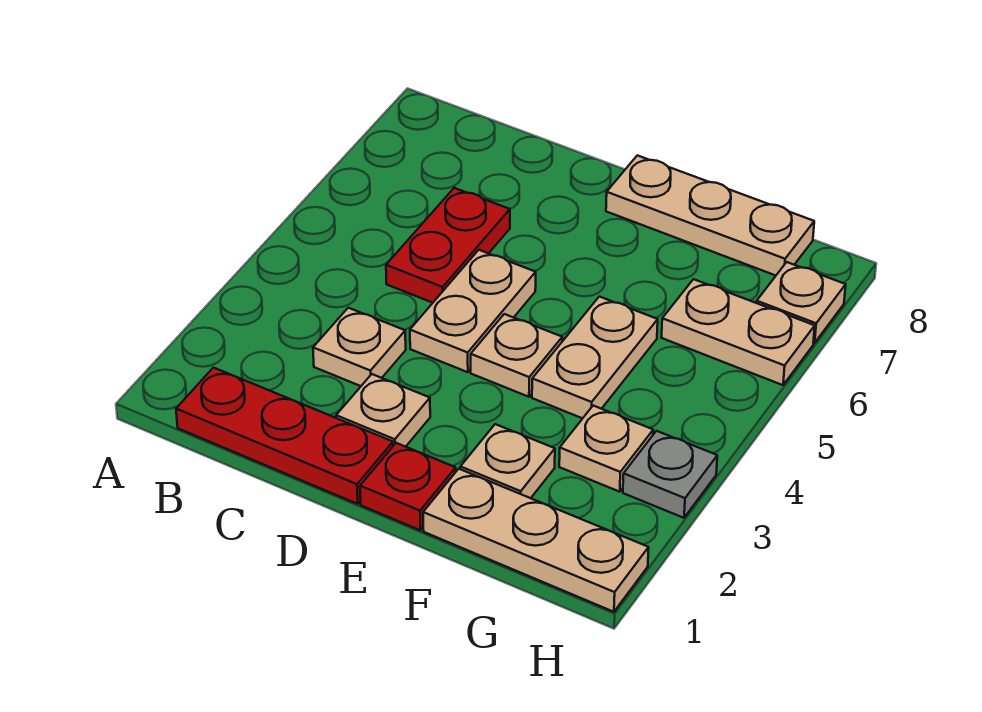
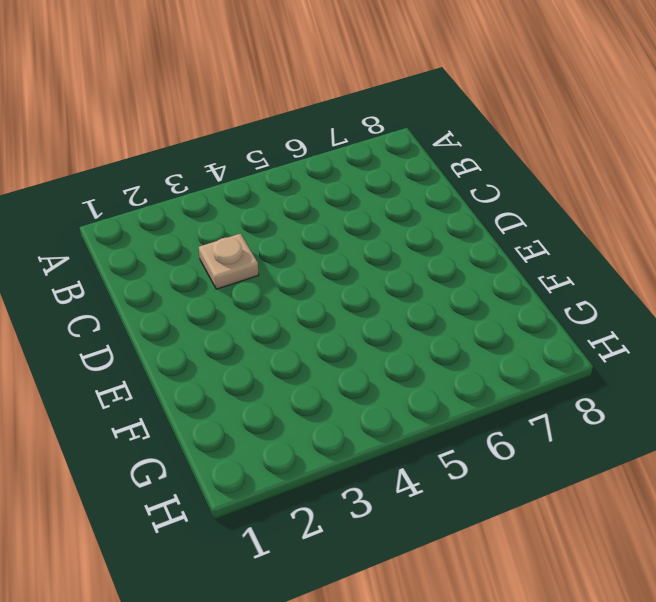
none -> red plate B1:D1 level 1
none -> red plate C5:C6 level 1
none -> tan plate D2 level 1

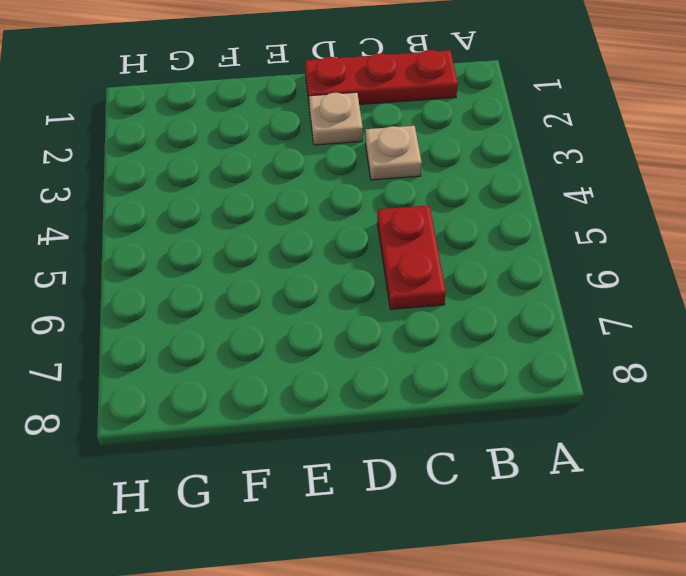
none -> tan plate D4:D5 level 1
none -> red plate E1 level 1
none -> tan plate E4 level 1

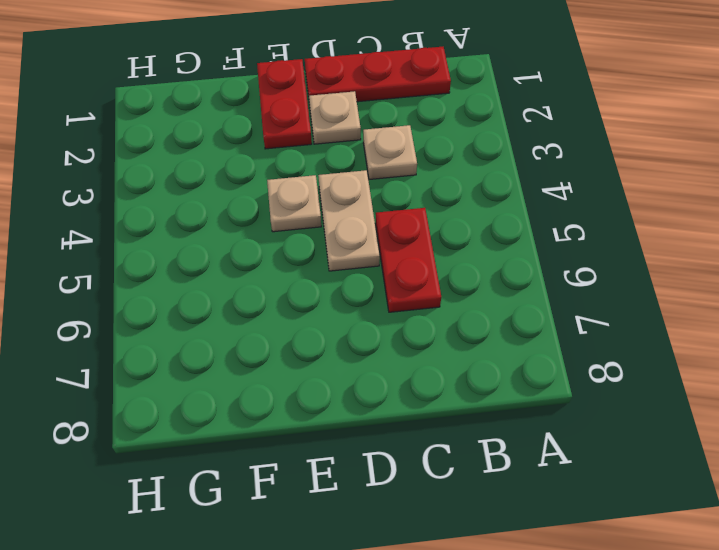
red plate E1:E2 level 1 -> red plate E1 level 1
none -> tan plate E8:G8 level 1
none -> tan plate F1:H1 level 1
none -> tan plate F2 level 1

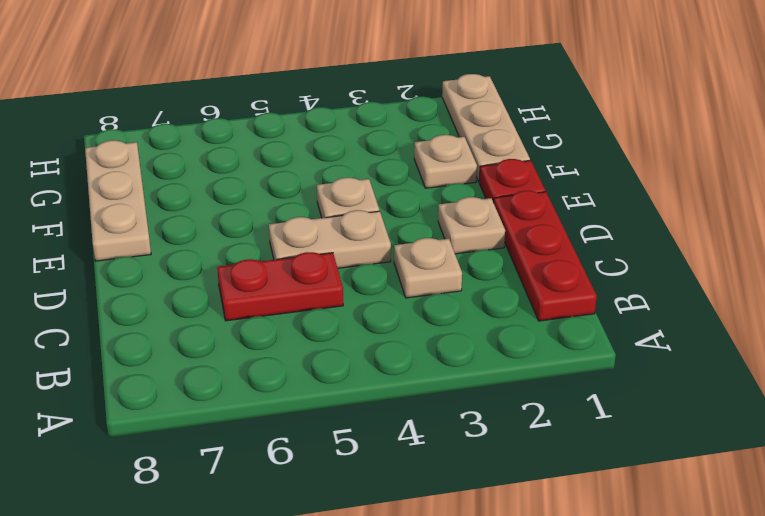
none -> tan plate F4:F5 level 1
none -> tan plate G3 level 1
none -> tan plate G6:H6 level 1

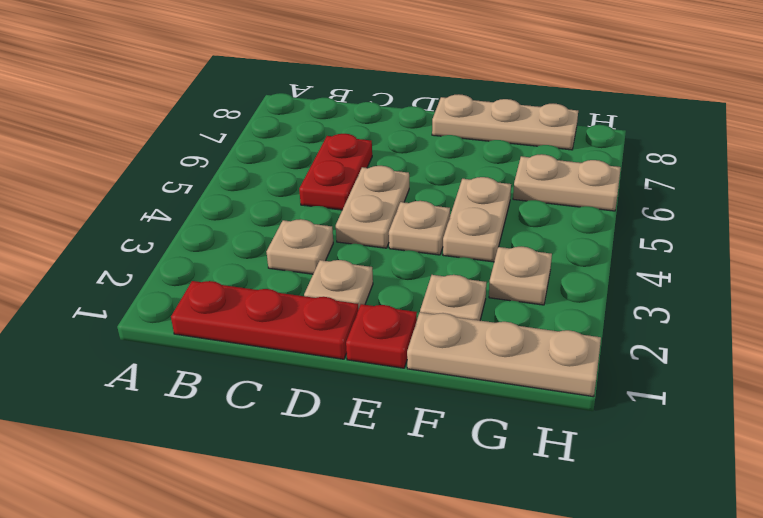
none -> grey plate H3 level 1
none -> tan plate H7 level 1

